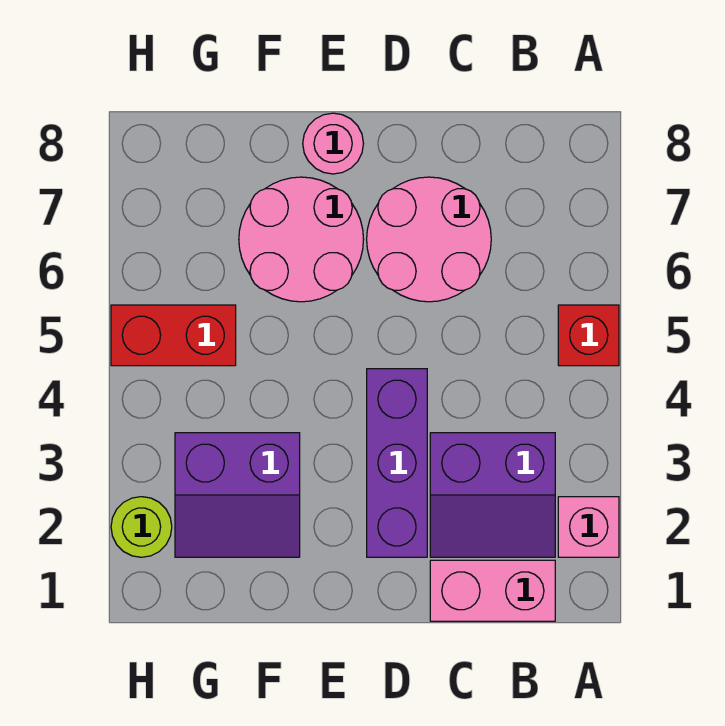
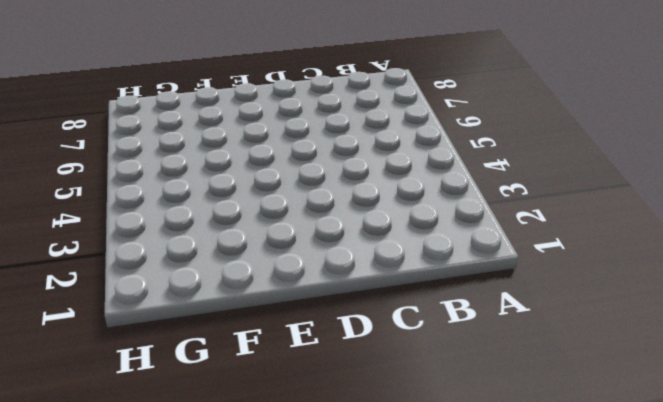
none -> pink brick A2 level 1
none -> red brick A5 level 1

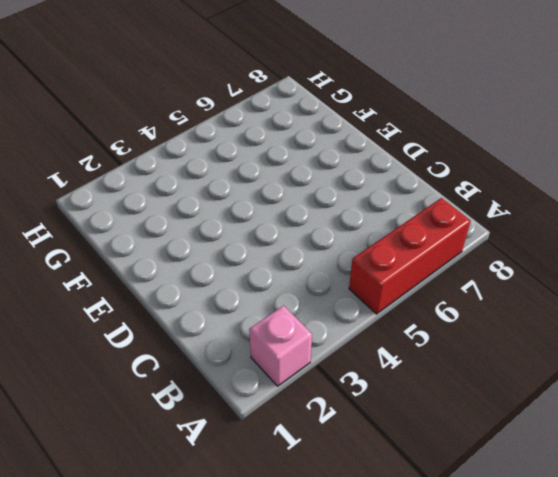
red brick A5:A7 level 1 -> red brick A5 level 1
none -> pink brick B1:C1 level 1
none -> purple slope B2:C3 level 1 top 3

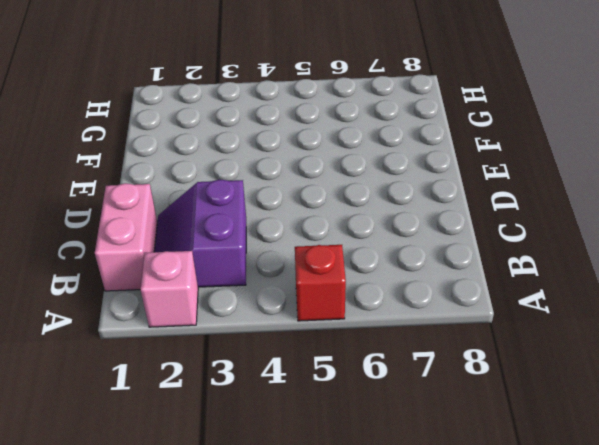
none -> pink round brick C6:D7 level 1
none -> purple brick D2:D4 level 1

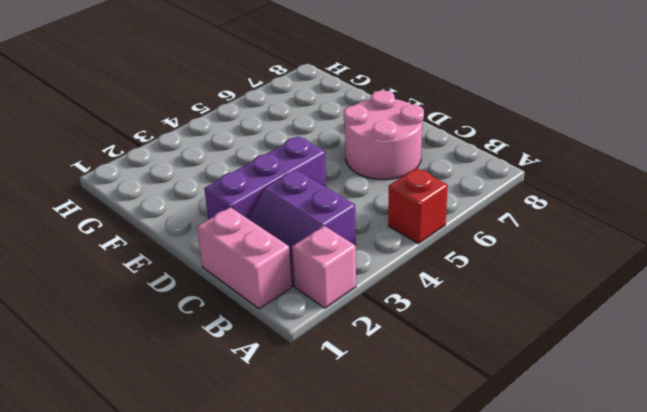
none -> pink round brick E6:F7 level 1
none -> pink round brick E8 level 1

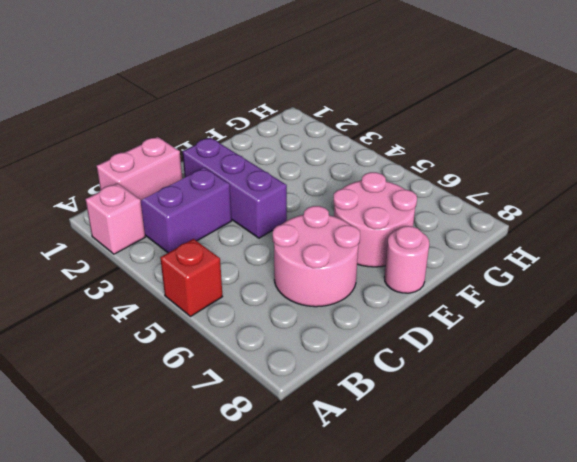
none -> purple slope F2:G3 level 1 top 3
none -> red brick G5:H5 level 1

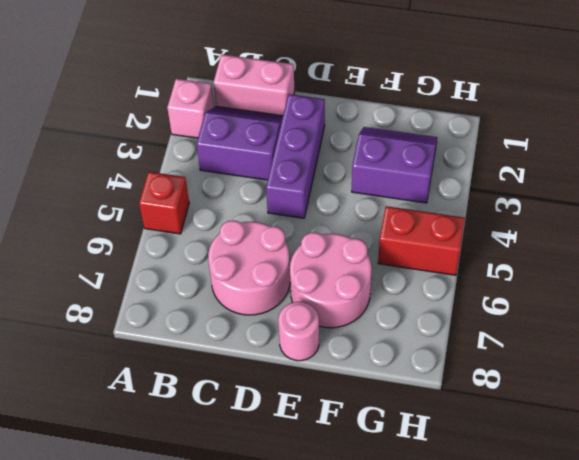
none -> lime round brick H2 level 1

